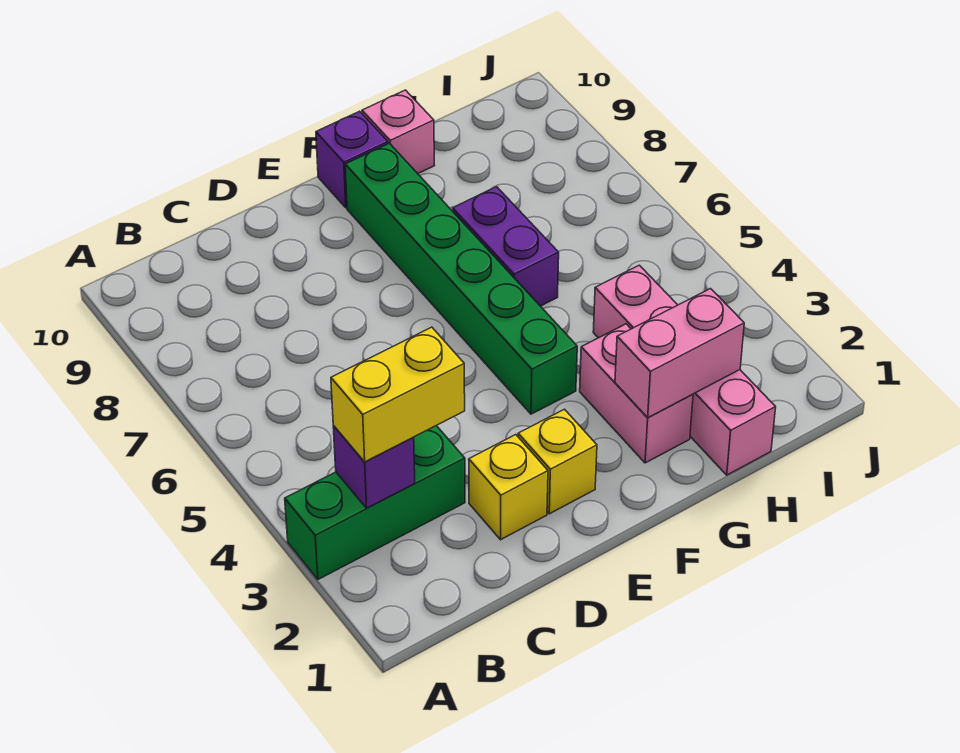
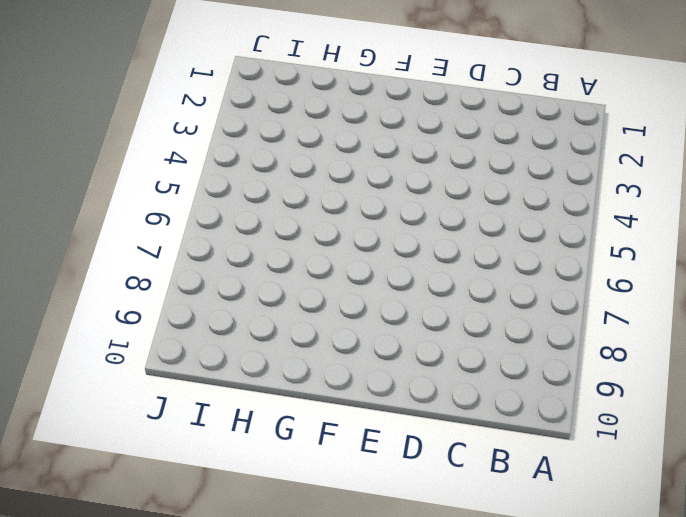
none -> green brick A3:C3 level 1
none -> yellow brick D2 level 1
none -> yellow brick E2 level 1

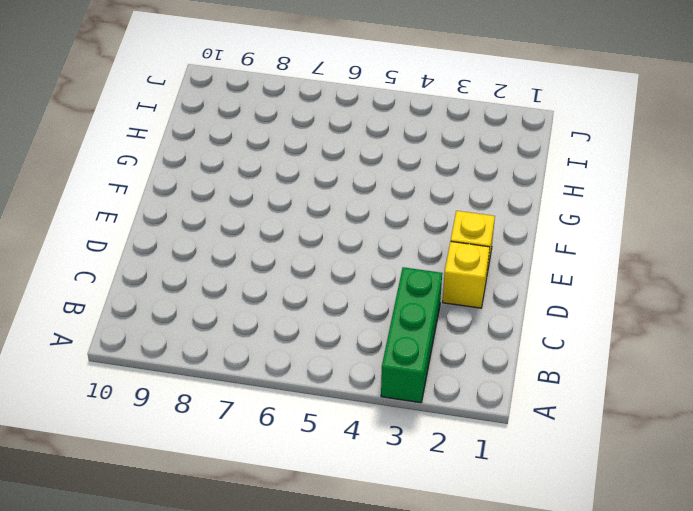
none -> green brick F4:F9 level 1
none -> purple brick F10 level 1
none -> pink brick G2:G3 level 1

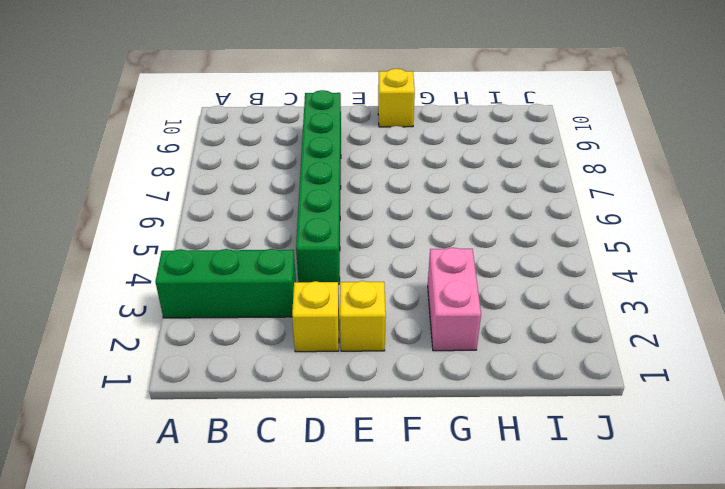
green brick D4:D9 level 1 -> green brick F4:F9 level 1
yellow brick F10 level 1 -> purple brick F10 level 1
none -> purple brick G6:G7 level 1
none -> pink brick G10 level 1
none -> pink brick H1:H4 level 1

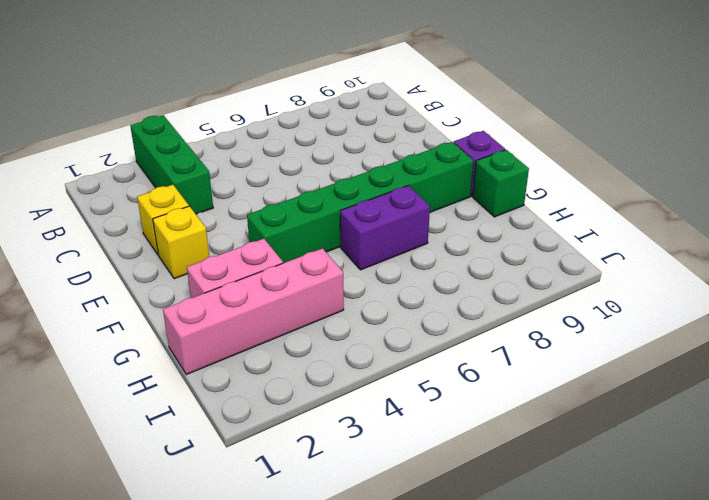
green brick G10 level 1 -> pink brick G10 level 1
none -> purple brick B3 level 2
none -> pink brick G2:H2 level 2
none -> yellow brick B3:C3 level 3

